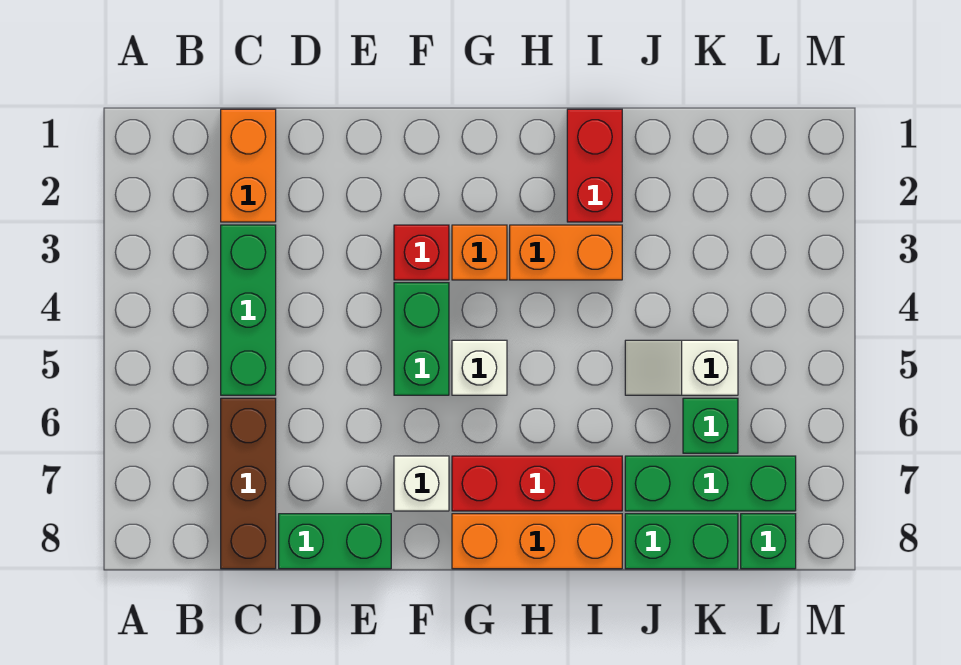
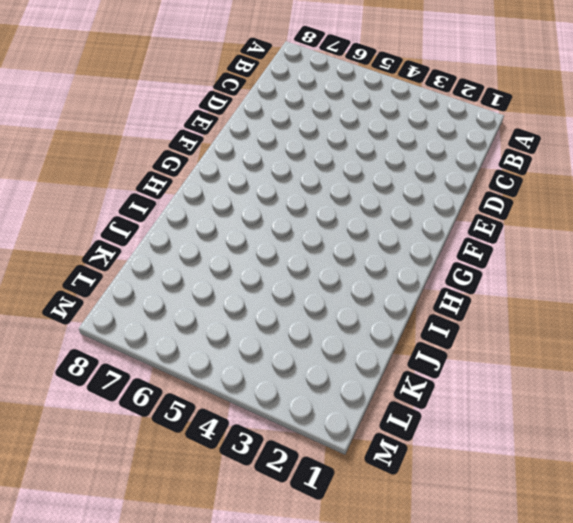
none -> orange brick C1:C2 level 1
none -> green brick C3:C5 level 1
none -> brown brick C6:C8 level 1

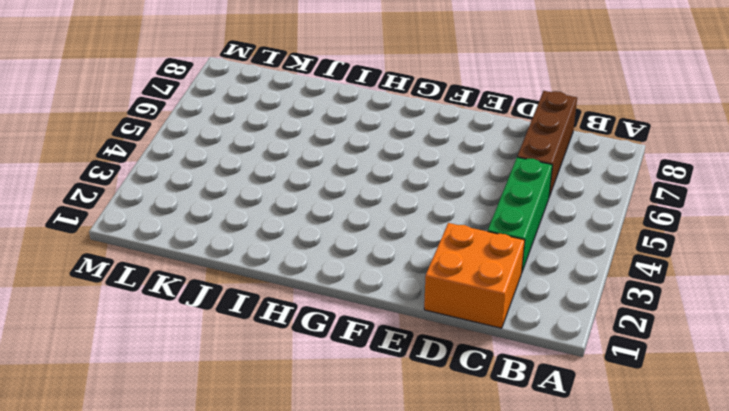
orange brick C1:D2 level 1 -> orange brick C1:C2 level 1
none -> green brick D8:E8 level 1
none -> red brick F3 level 1
none -> green brick F4:F5 level 1

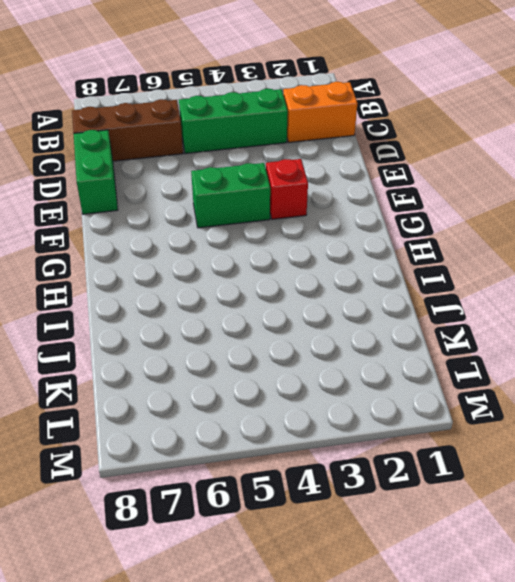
none -> white brick F7 level 1
none -> orange brick G3 level 1
none -> white brick G5 level 1

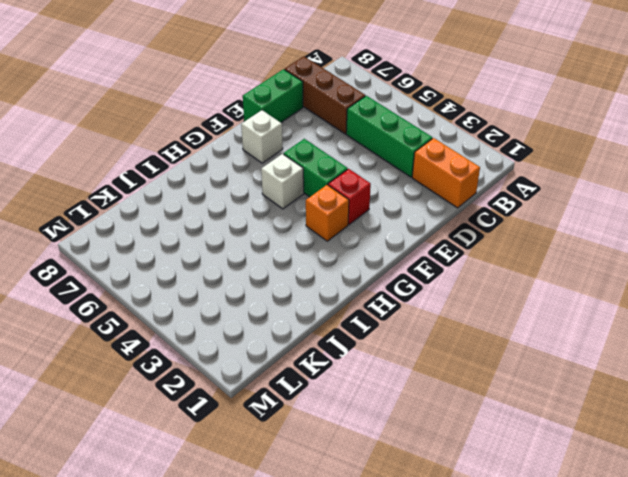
none -> red brick G7:I7 level 1
none -> orange brick G8:I8 level 1
none -> orange brick H3:I3 level 1

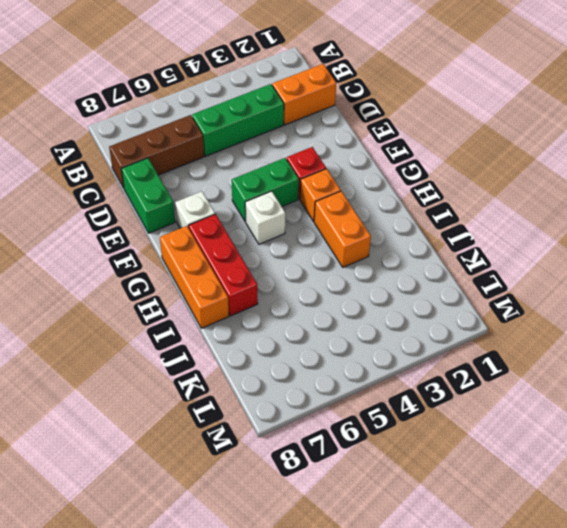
none -> red brick I1:I2 level 1
none -> white slope J5:K5 level 1 top K
none -> green brick J7:L7 level 1

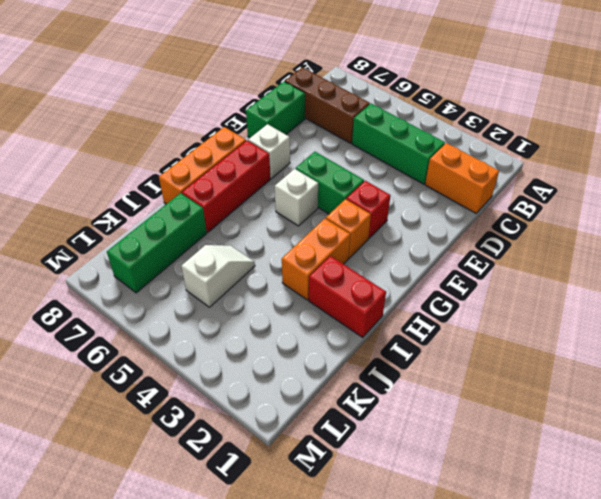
none -> green brick J8:K8 level 1
none -> green brick K6 level 1
none -> green brick L8 level 1

